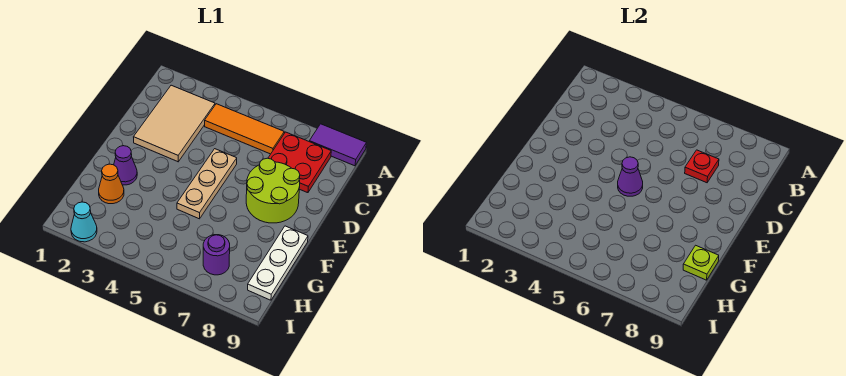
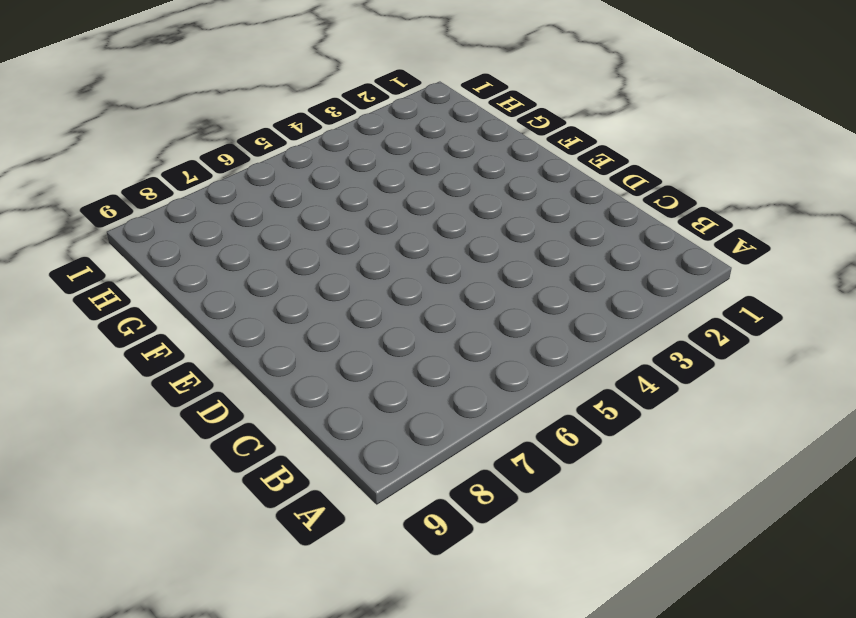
none -> purple tile A8:A9 level 1
none -> tan tile B2:D3 level 1
none -> orange tile B4:B6 level 1

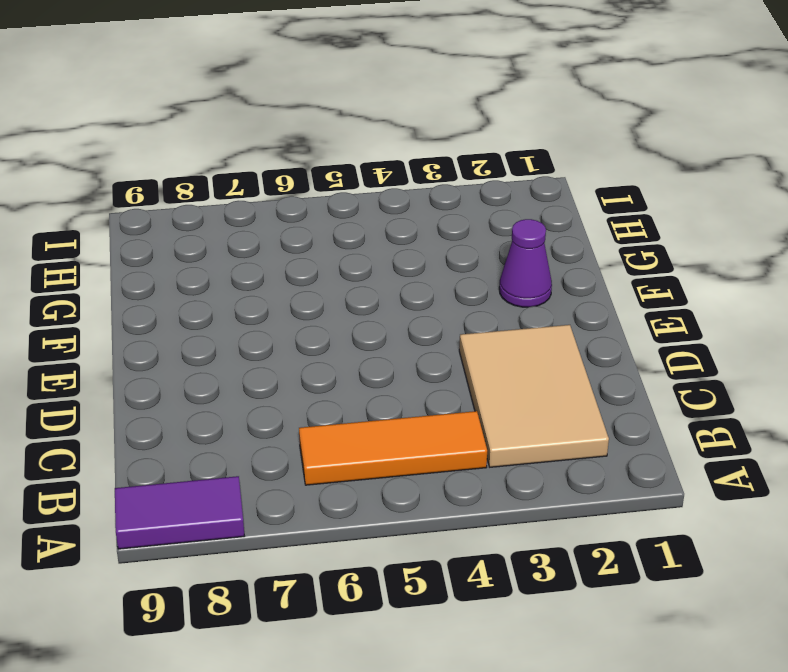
none -> red plate B7:C8 level 1
none -> tan plate D5:F5 level 1
none -> lime round brick D7:E8 level 1

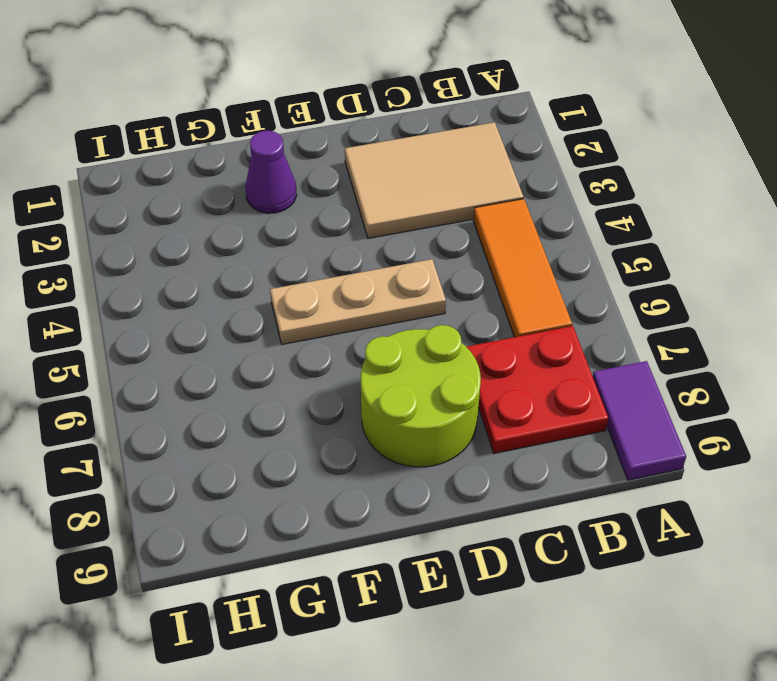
none -> white plate F9:H9 level 1
none -> orange cone G2 level 1
none -> purple round brick H7 level 1

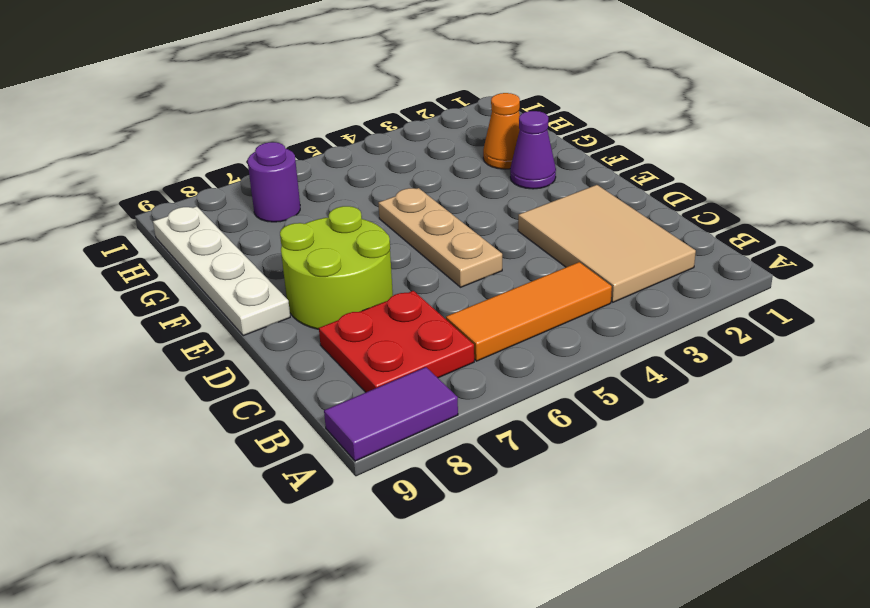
white plate E9:H9 level 1 -> white plate F9:H9 level 1
none -> cyan cone I2 level 1
none -> red plate C7 level 2
none -> purple cone E5 level 2

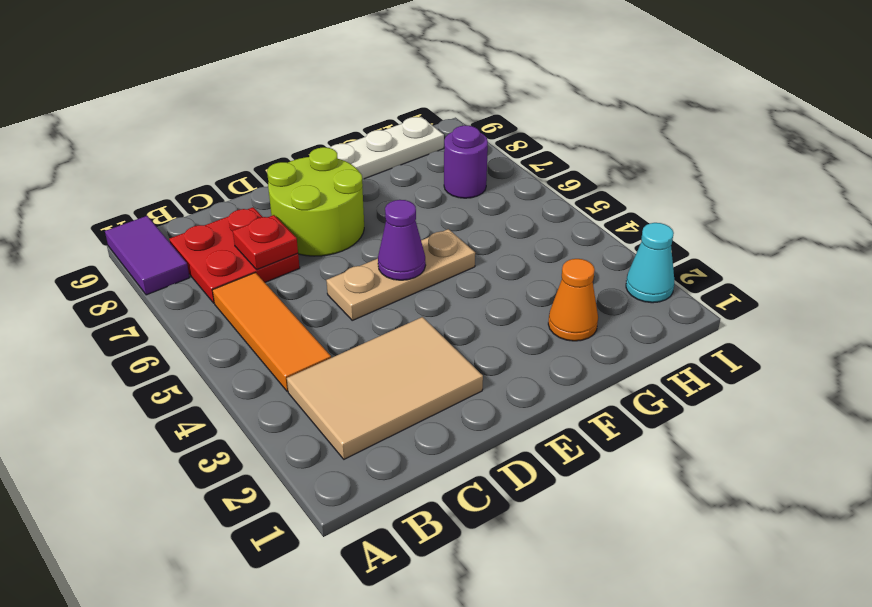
none -> purple cone F2 level 1
none -> lime plate G9 level 2

